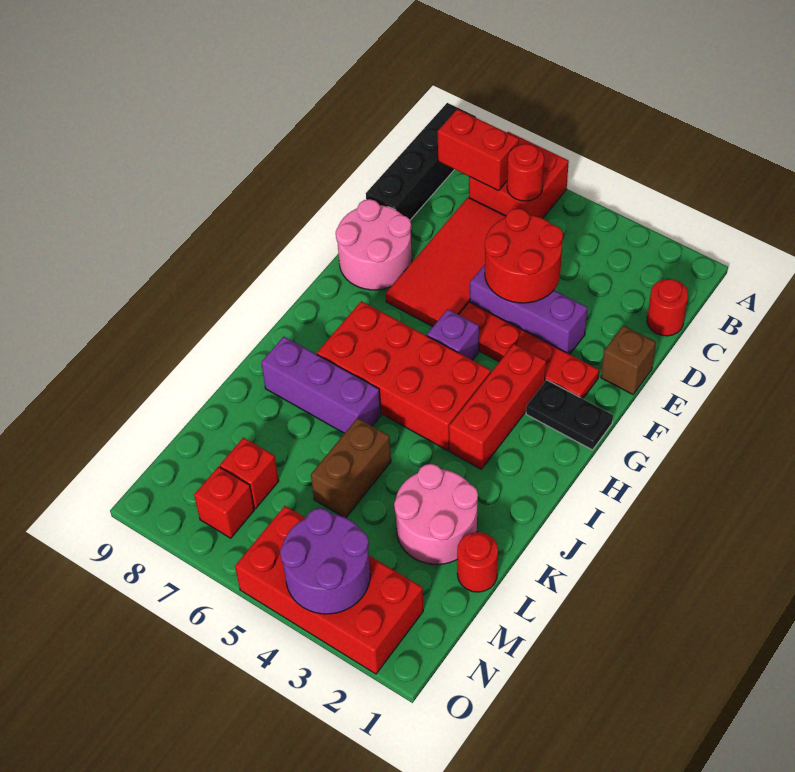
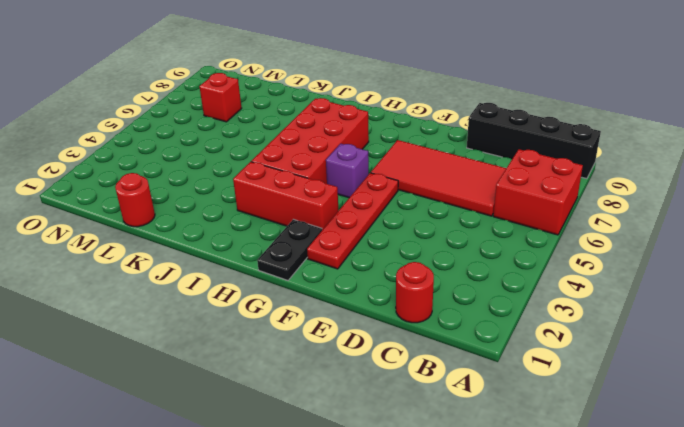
none -> brown brick E1 level 1
none -> purple brick E3:E5 level 1
none -> pink round brick E8:F9 level 1

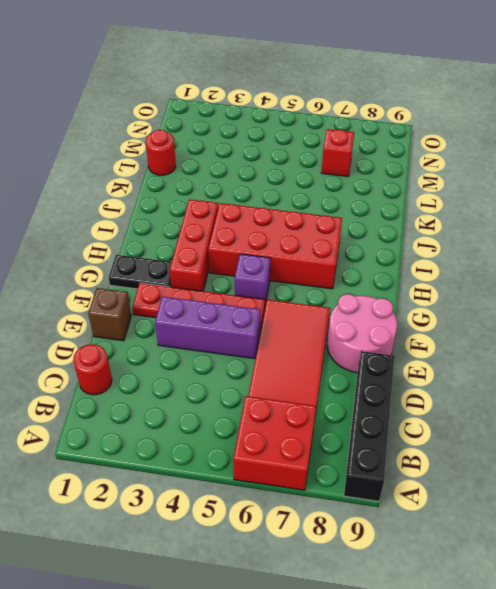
none -> purple brick J6:J8 level 1
none -> pink round brick K2:L3 level 1
none -> brown brick K5:L5 level 1

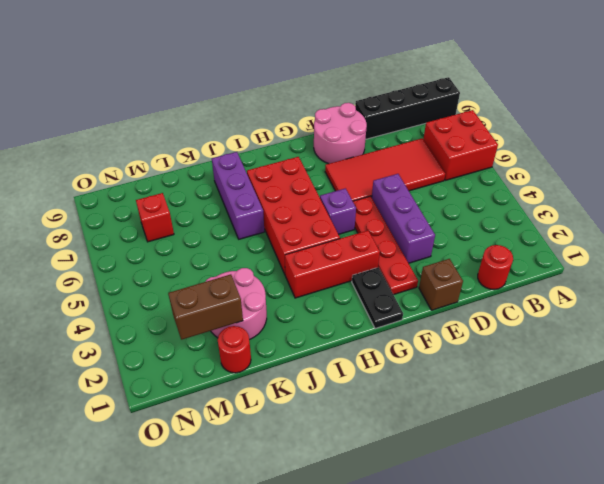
brown brick L2:M2 level 2 -> brown brick K5:L5 level 1
none -> red brick N2:O5 level 1
none -> red brick N7 level 1
none -> red round brick B6 level 2

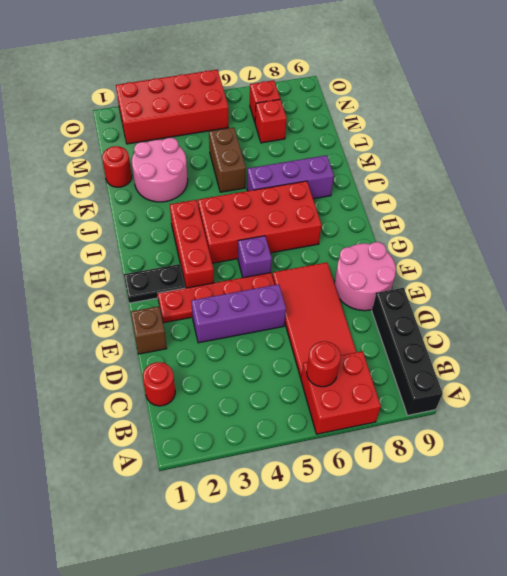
none -> red brick B7:B8 level 2
none -> red round brick D4:E5 level 2
none -> purple round brick N3:O4 level 2

